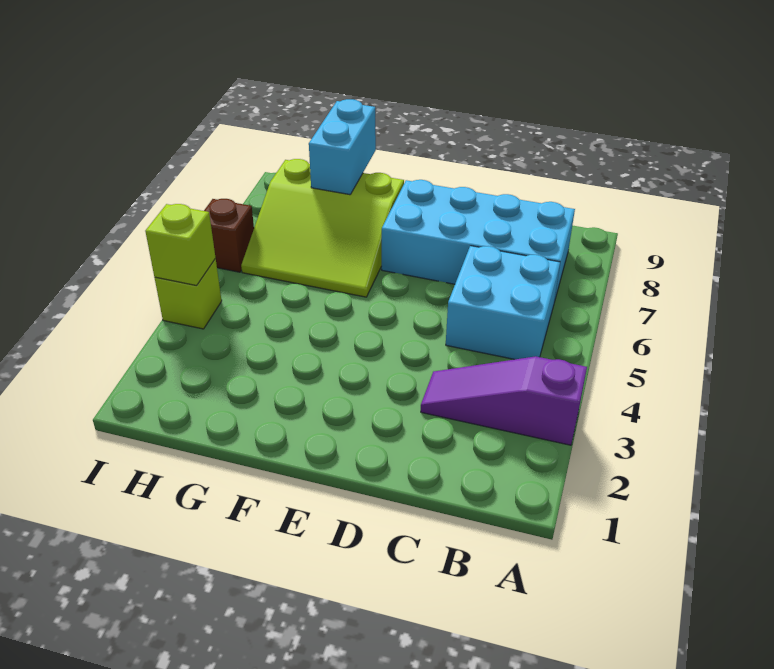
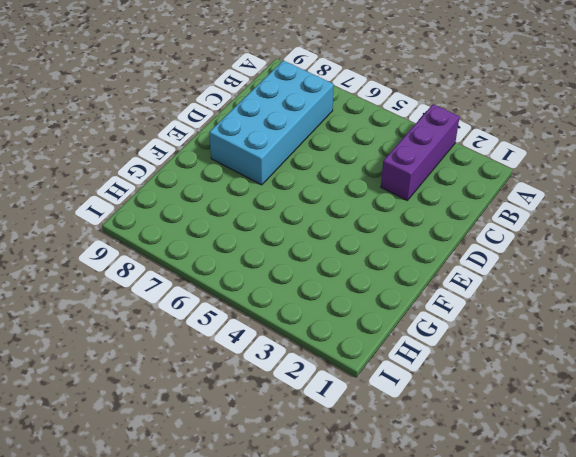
purple brick A3:C3 level 1 -> purple slope A3:C3 level 1 top A
none -> cyan brick B5:C6 level 1
none -> lime slope F6:H8 level 1 top 8

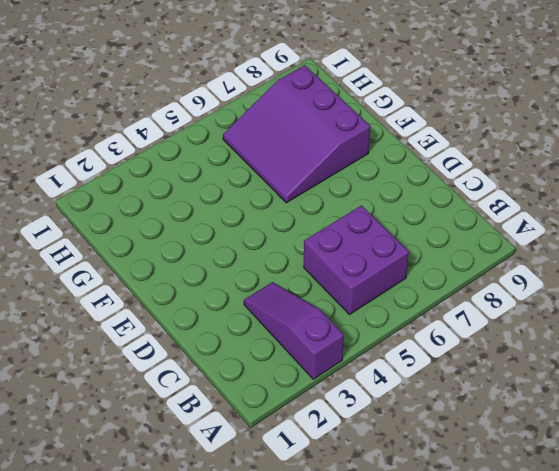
purple brick B5:C6 level 1 -> cyan brick B5:C6 level 1
purple slope F6:H8 level 1 top 8 -> lime slope F6:H8 level 1 top 8
none -> cyan brick B7:E8 level 1
none -> lime brick I4 level 1

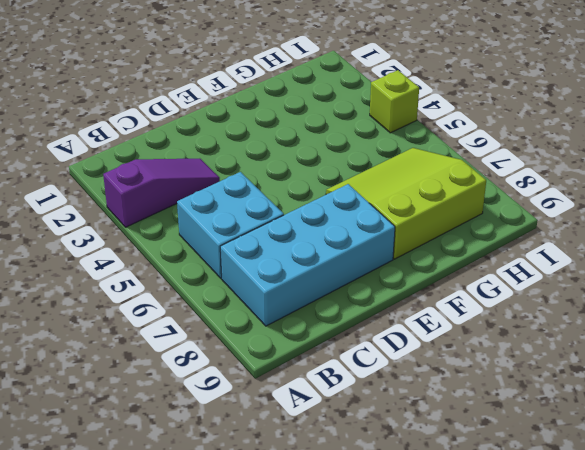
none -> brown brick I6 level 1
none -> cyan brick G8:G9 level 2

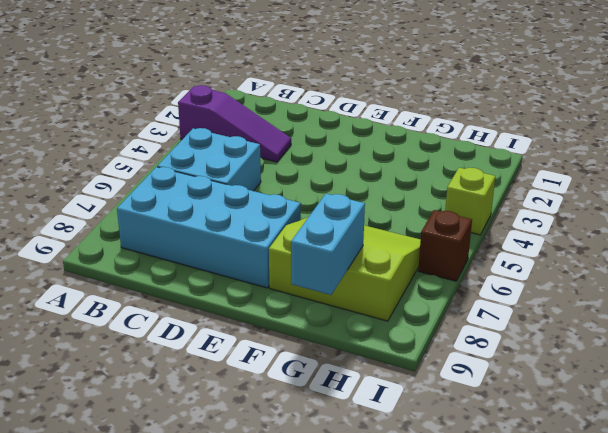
none -> lime brick I4 level 2

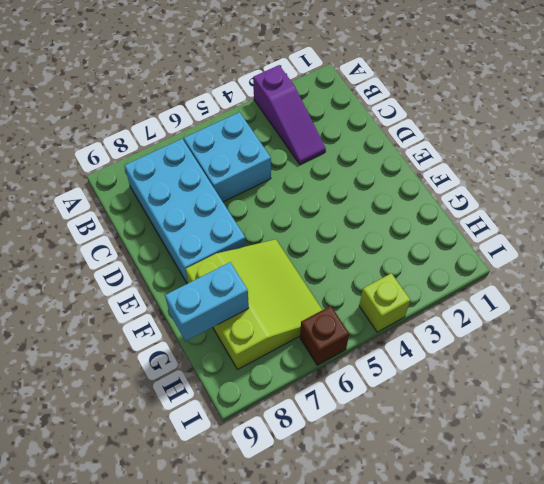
none -> lime brick I4 level 2

